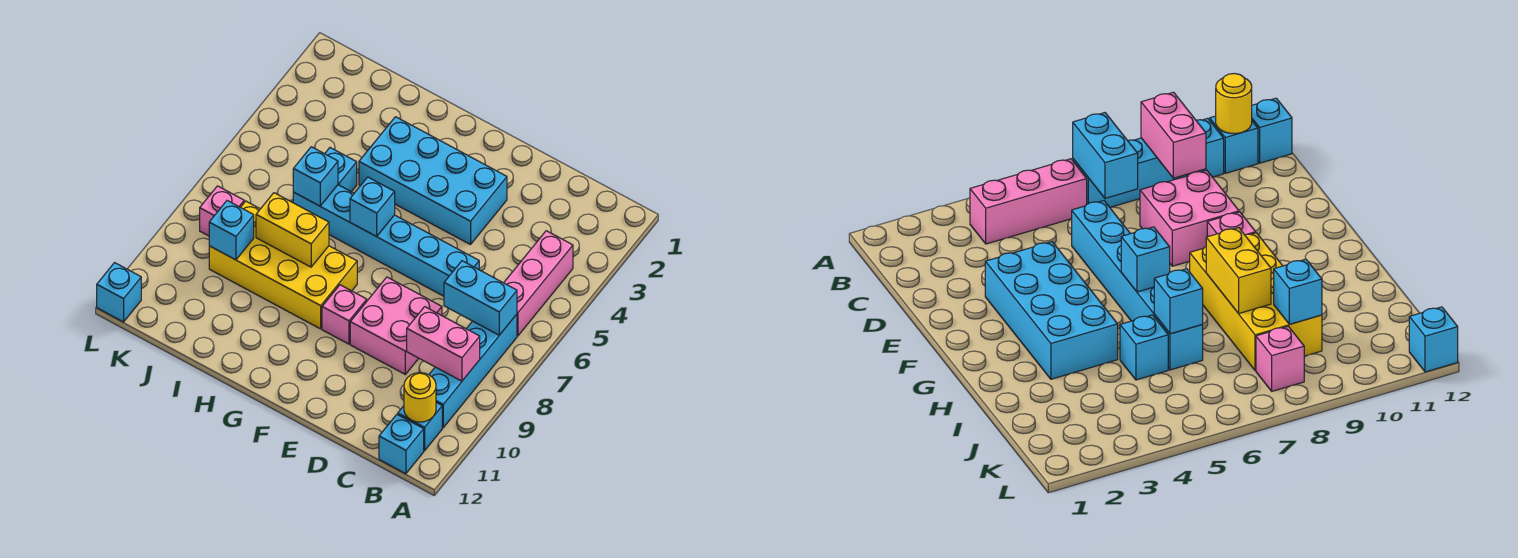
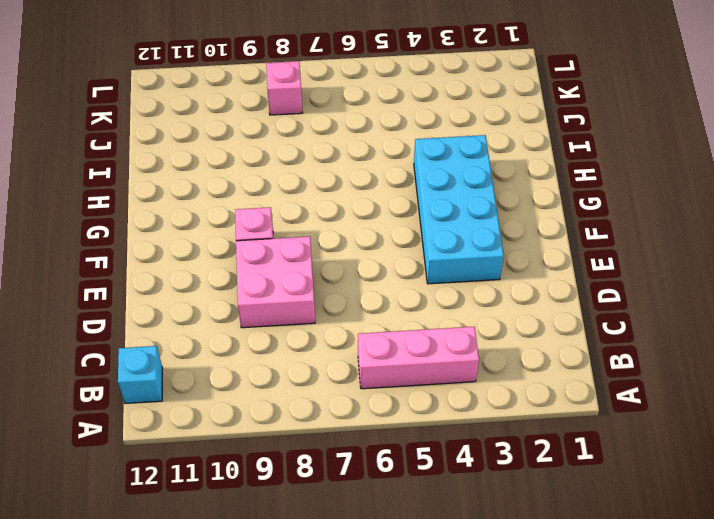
none -> cyan brick B7:B10 level 1
none -> cyan brick B11 level 1
none -> cyan brick D6:I6 level 1

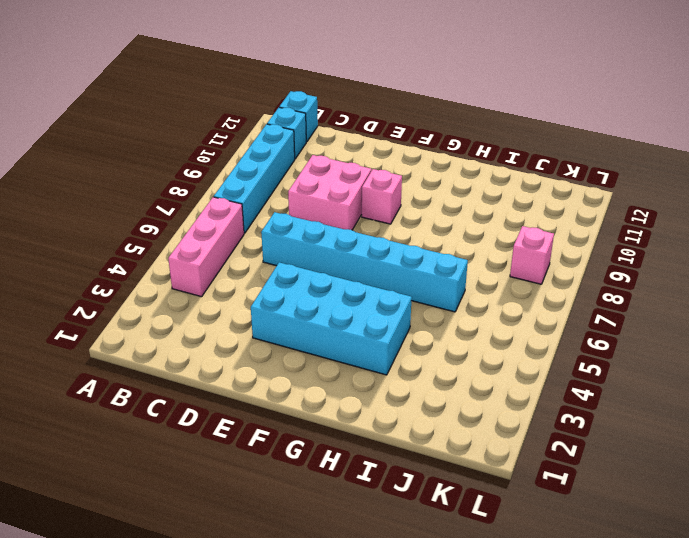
none -> yellow brick G8:J9 level 1
none -> cyan brick I5 level 1
none -> cyan brick L12 level 1

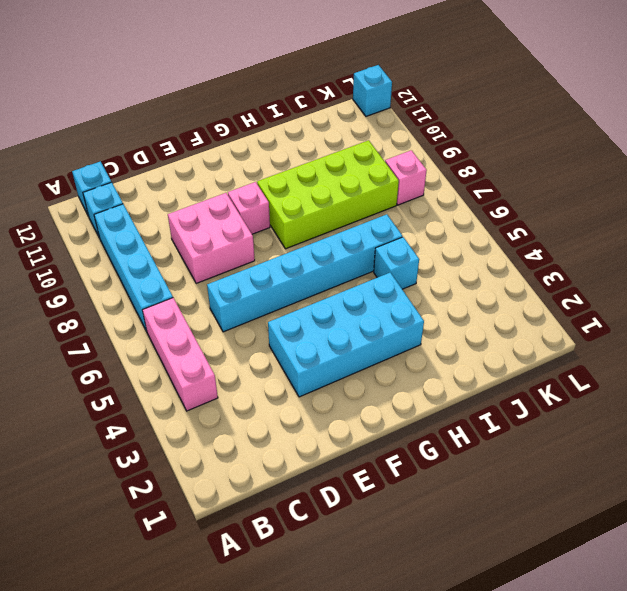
lime brick G8:J9 level 1 -> yellow brick G8:J9 level 1
none -> cyan brick B7:C7 level 2
none -> pink brick B9:C9 level 2
none -> yellow round brick B11 level 2

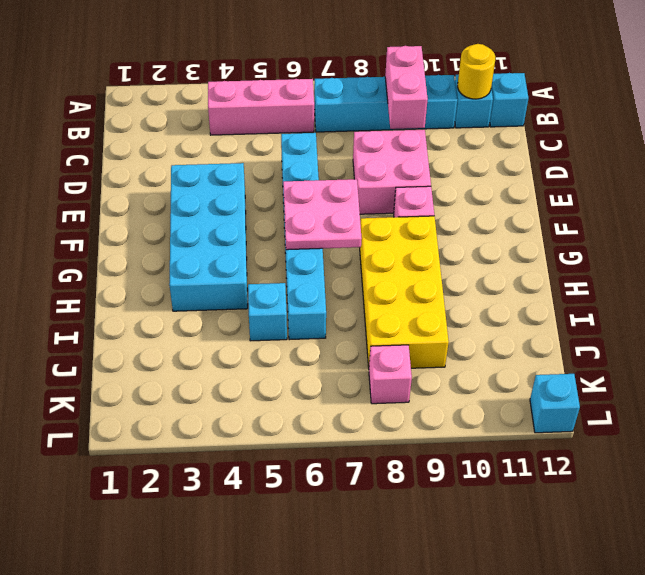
pink plate F6:G7 level 2 -> cyan brick G6 level 2
none -> cyan brick B7:C7 level 2
none -> yellow brick H8:I8 level 2
none -> cyan brick I6 level 2

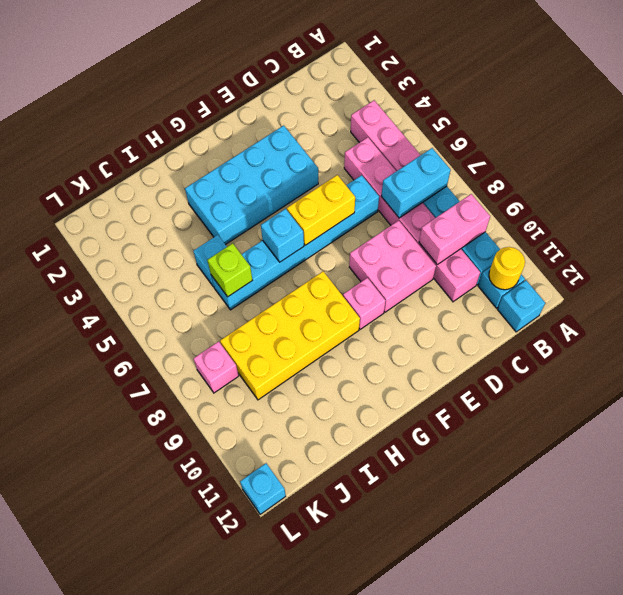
pink brick C5:C10 level 1 -> none
yellow brick E6:F6 level 2 -> yellow brick H8:I8 level 2
lime brick I6 level 2 -> cyan brick I6 level 2
none -> cyan brick J9 level 2

